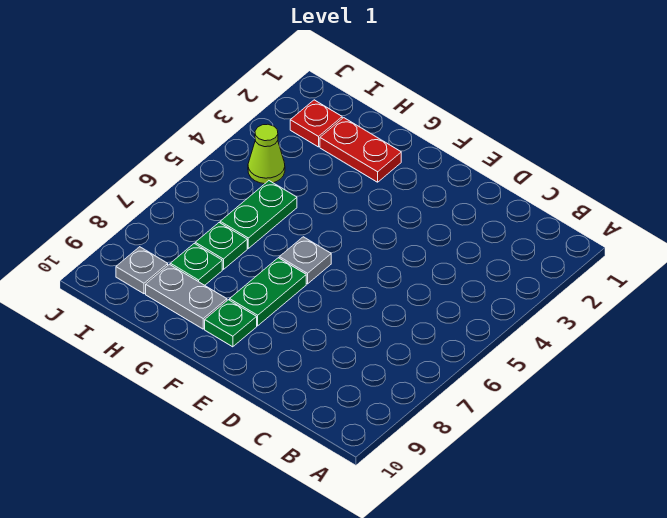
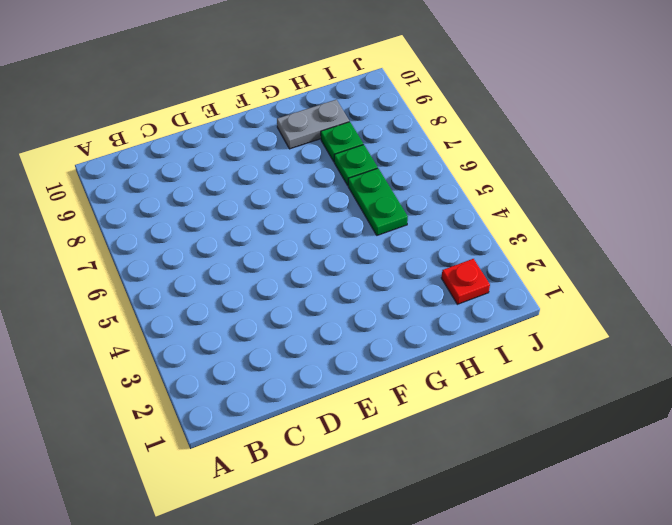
none -> grey plate F6 level 1
none -> green plate F7:F8 level 1

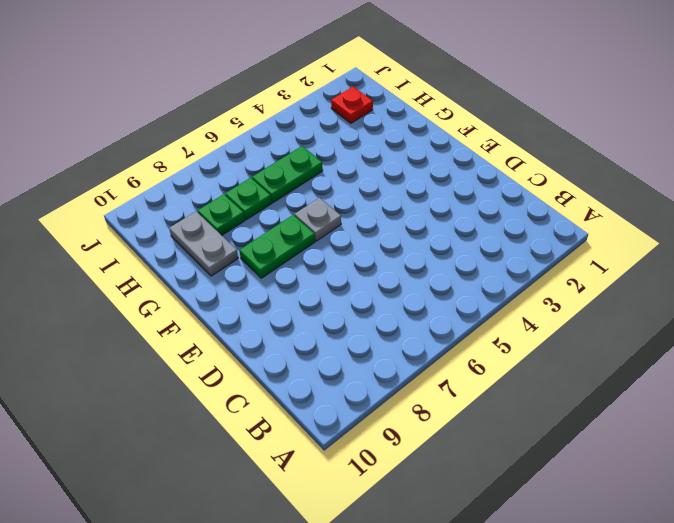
none -> green plate F9 level 1
none -> red plate G2:H2 level 1

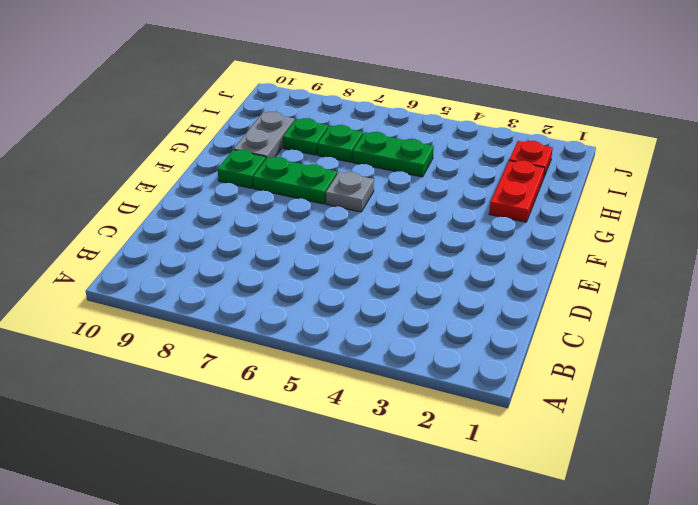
none -> lime cone I4 level 1
none -> grey plate I9 level 1

